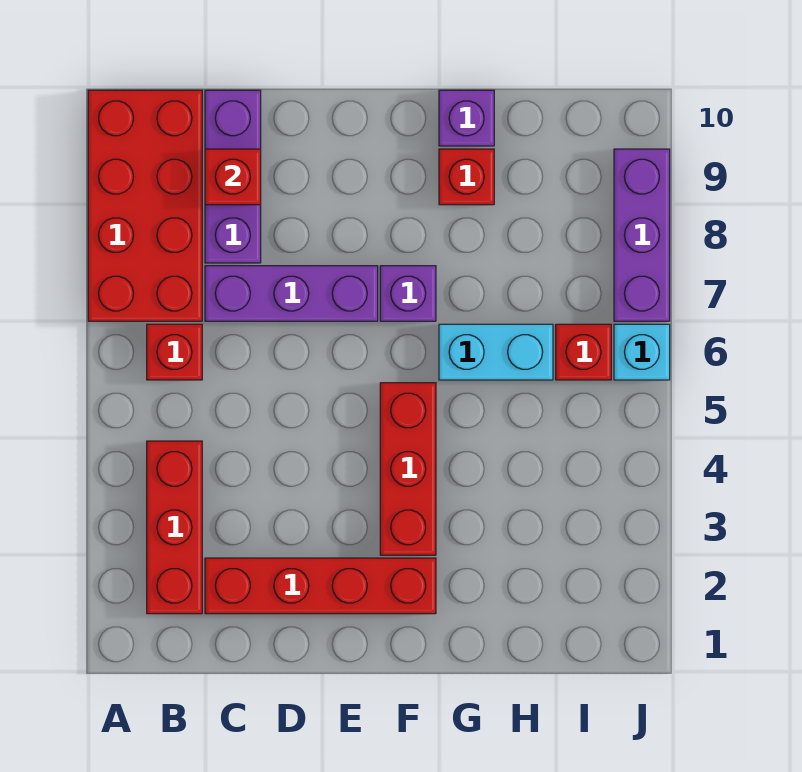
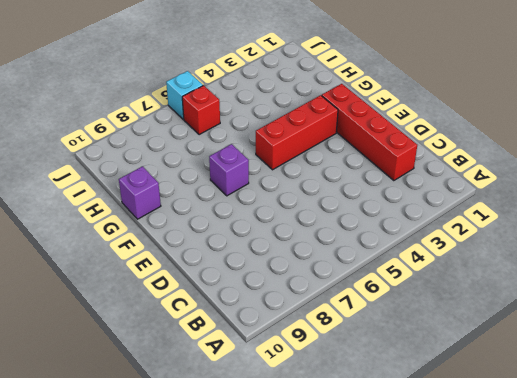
none -> red brick A7:B10 level 1
none -> red brick B2:B4 level 1
none -> red brick B6 level 1

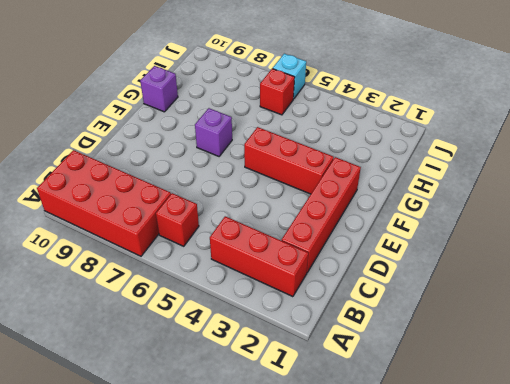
none -> purple brick C7:E7 level 1
none -> purple brick C8:C10 level 1
none -> cyan brick G6:H6 level 1

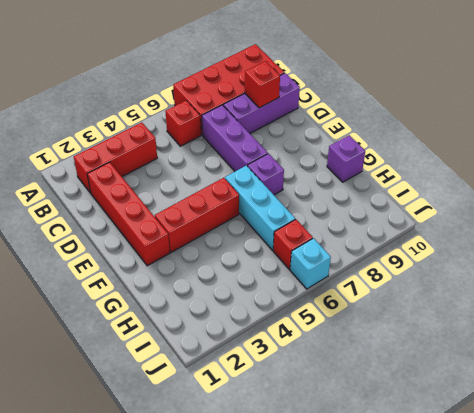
cyan brick F6:H6 level 1 -> cyan brick G6:H6 level 1
none -> red brick G9 level 1
none -> purple brick J7:J9 level 1

